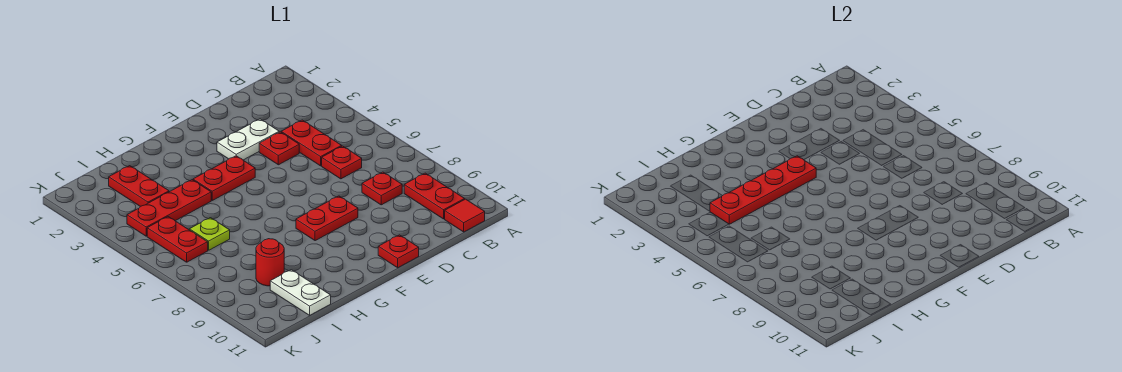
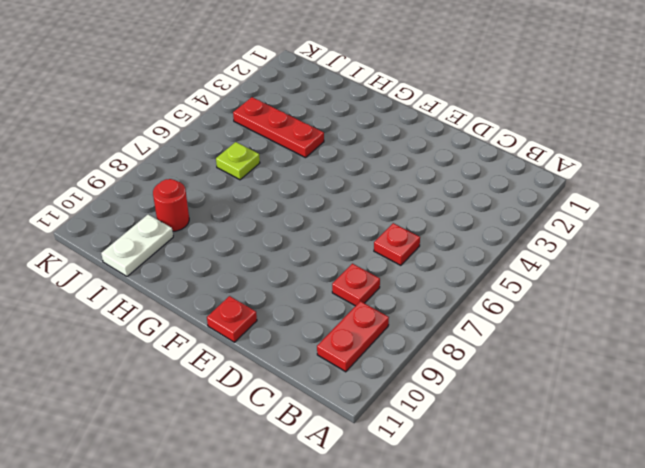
none -> red tile B11 level 1
none -> red plate C4:C5 level 1
none -> white plate D3:E3 level 1

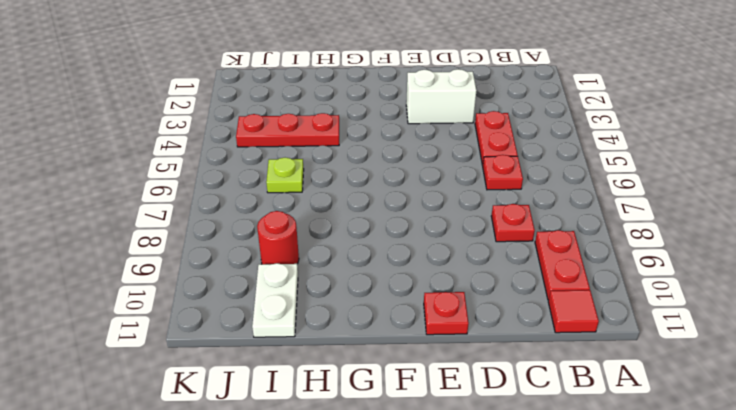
white brick D3:E3 level 1 -> white plate D3:E3 level 1
none -> red plate D4 level 1
none -> red plate E8:F8 level 1
none -> red plate F4:G4 level 1

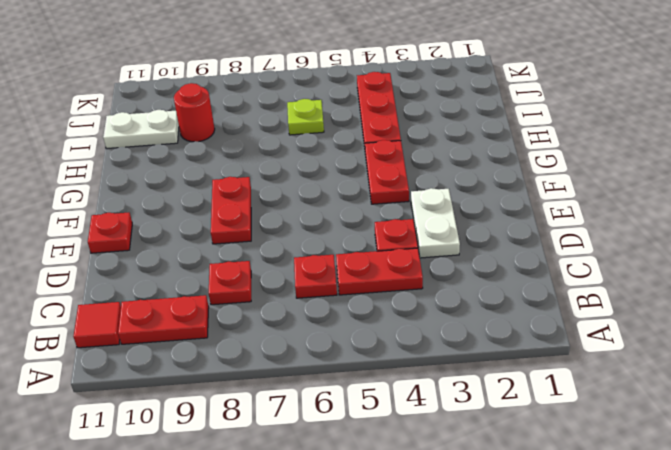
none -> red plate I2:I3 level 1
none -> red plate J5:J6 level 1
none -> red plate F4:I4 level 2

